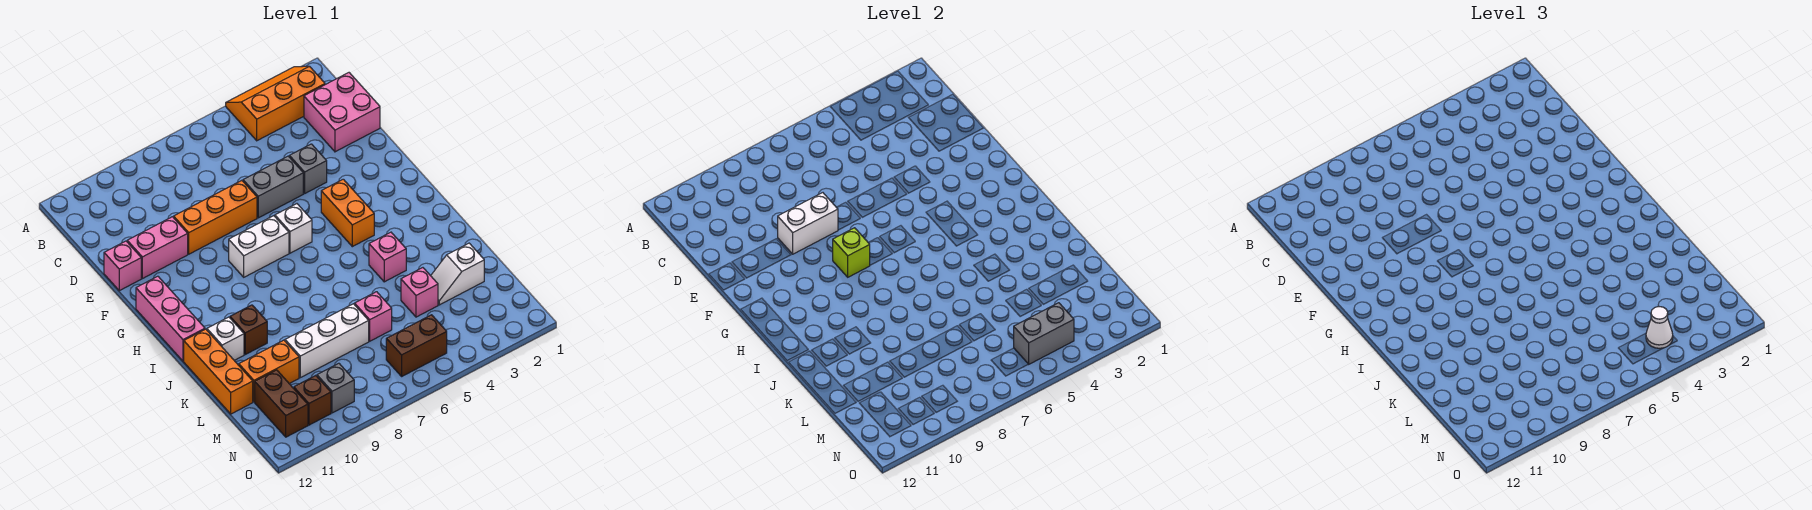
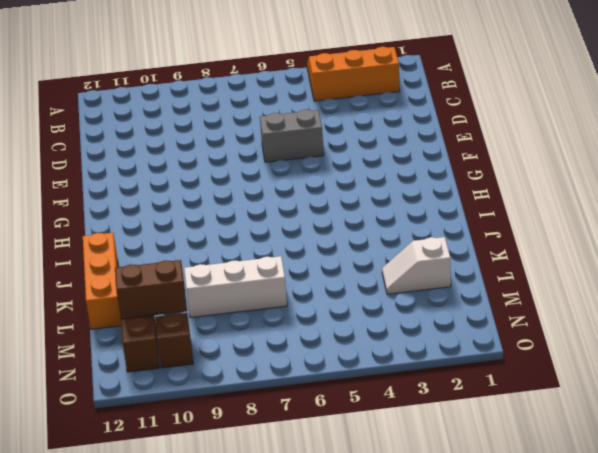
brown brick M10:M11 level 2 -> brown brick N5:N6 level 1
none -> pink brick C1:D2 level 1
none -> grey brick E4 level 1
none -> orange brick E7:E9 level 1

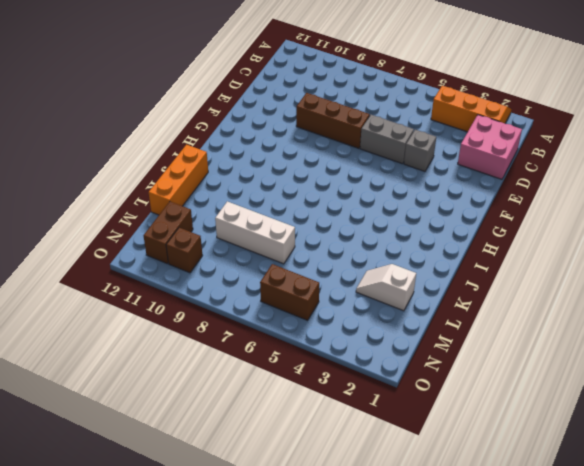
brown brick E7:E9 level 1 -> orange brick E7:E9 level 1
none -> pink brick E10:E11 level 1
none -> pink brick E12 level 1
none -> orange brick G4:H4 level 1

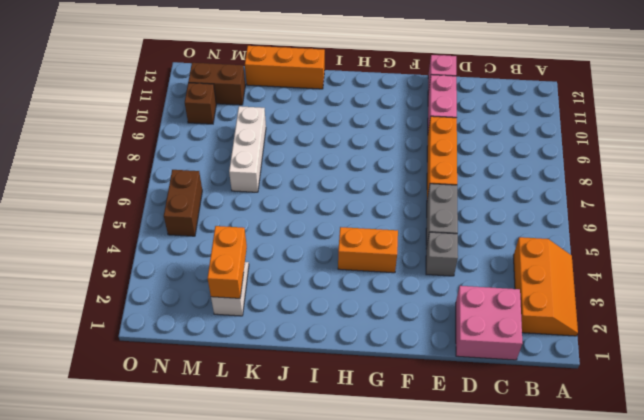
orange brick L2:L3 level 2 -> orange brick L10:L11 level 1
none -> white brick G6 level 1
none -> white brick G7:G8 level 1
none -> pink brick G12:I12 level 1

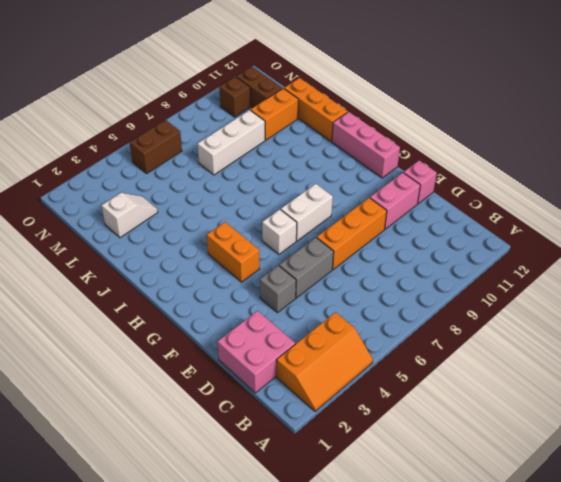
none -> pink brick J4 level 1
none -> brown brick J10 level 1
none -> white brick J11 level 1

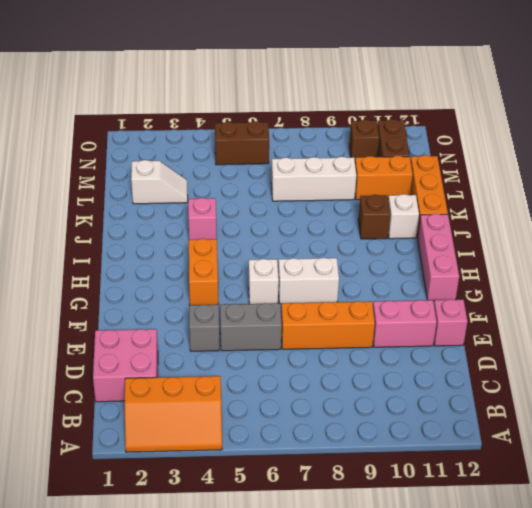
none -> pink brick L4 level 1
none -> pink brick L6 level 1
none -> grey brick N9 level 1

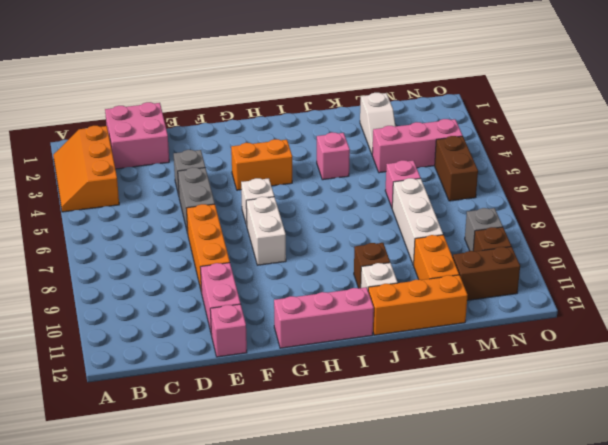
pink brick L4:N4 level 1 -> pink brick L4 level 1
none -> white brick E8:E9 level 2
none -> lime brick G8 level 2
none -> grey brick N4:N5 level 2

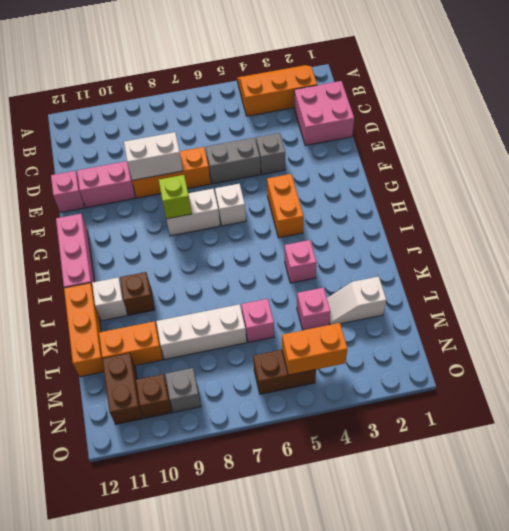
orange brick N4:N5 level 2 -> grey brick N4:N5 level 2
none -> white cone N4 level 3

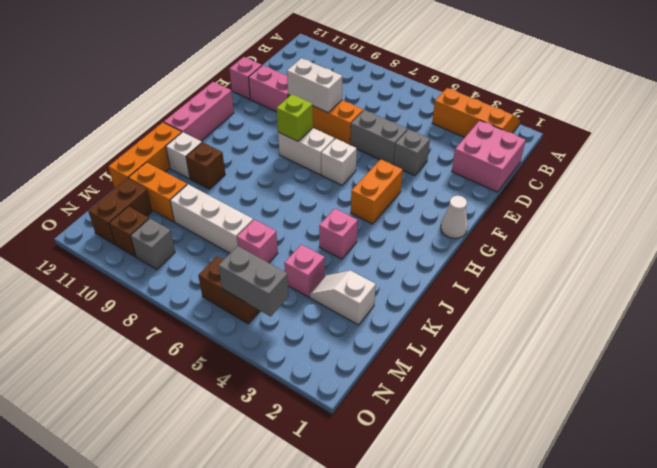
white cone G1 level 1 -> white cone N4 level 3

